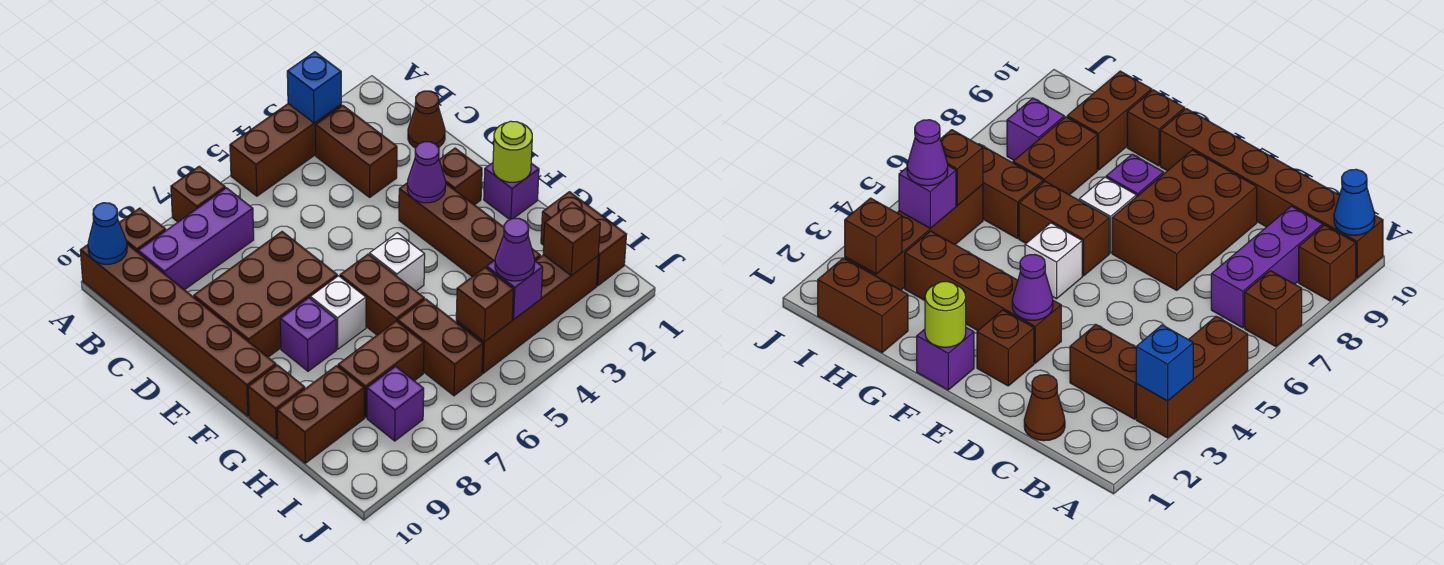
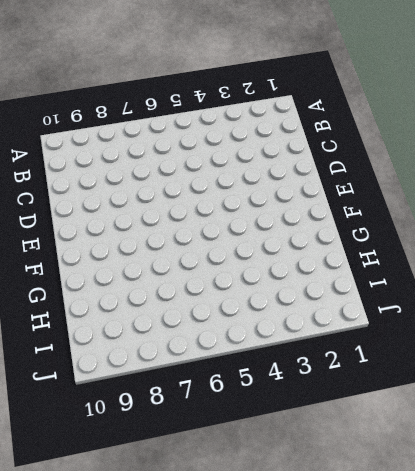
none -> brown brick A3:A5 level 1
none -> brown brick A7 level 1
none -> brown brick A9 level 1
none -> brown brick A10:F10 level 1

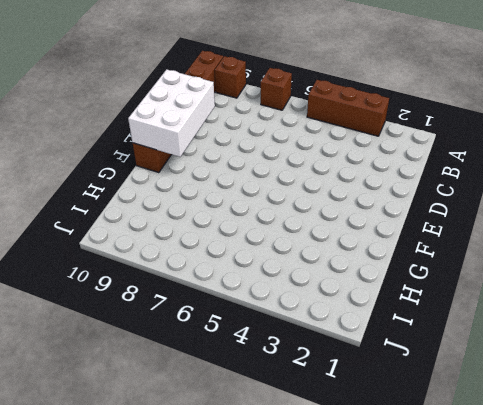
white brick D9:F10 level 2 -> none
none -> brown brick B3:C3 level 1
none -> purple brick B7:B9 level 1
none -> brown cone C1 level 1
none -> brown brick D7:E9 level 1

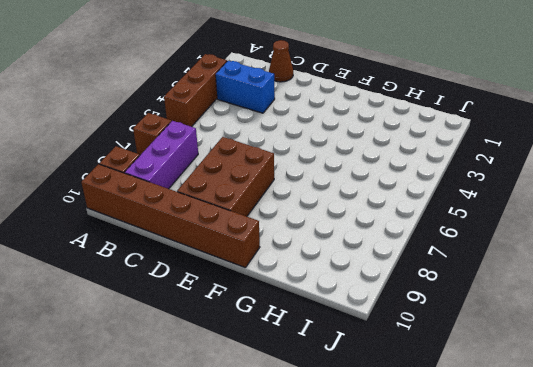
blue brick B3:C3 level 1 -> brown brick B3:C3 level 1
none -> brown brick E2 level 1
none -> brown brick E3:H3 level 1
none -> purple brick F1 level 1
none -> white brick F5 level 1

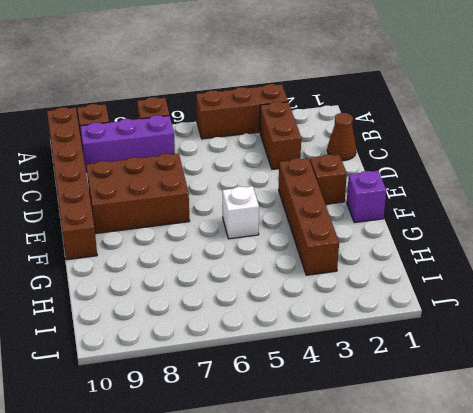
none -> brown brick F6:G6 level 1
none -> white brick F7 level 1
none -> purple brick F8 level 1
none -> brown brick G10 level 1

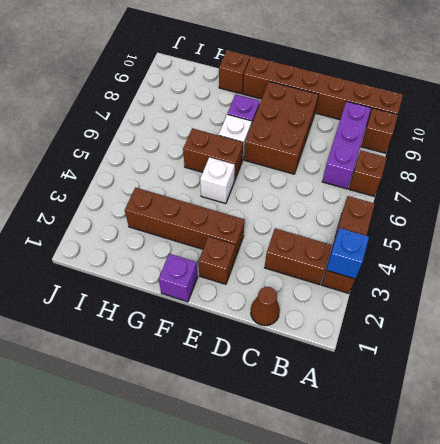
none -> brown brick H1:I1 level 1
none -> brown brick H6:I6 level 1
none -> brown brick H7:H8 level 1
none -> brown brick H9:H10 level 1

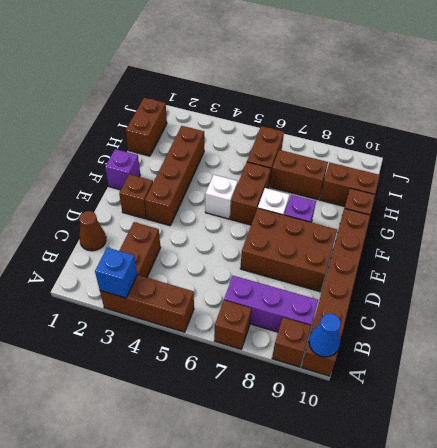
none -> brown brick I2:I5 level 1
none -> purple brick I8 level 1
none -> purple cone E3 level 2
none -> lime round brick F1 level 2

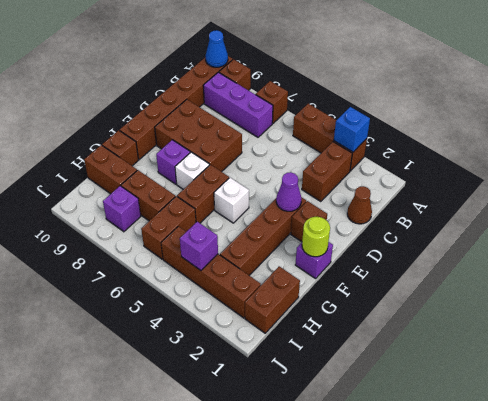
none -> brown brick I2 level 2
none -> brown brick I5 level 2
none -> purple cone I4 level 3

